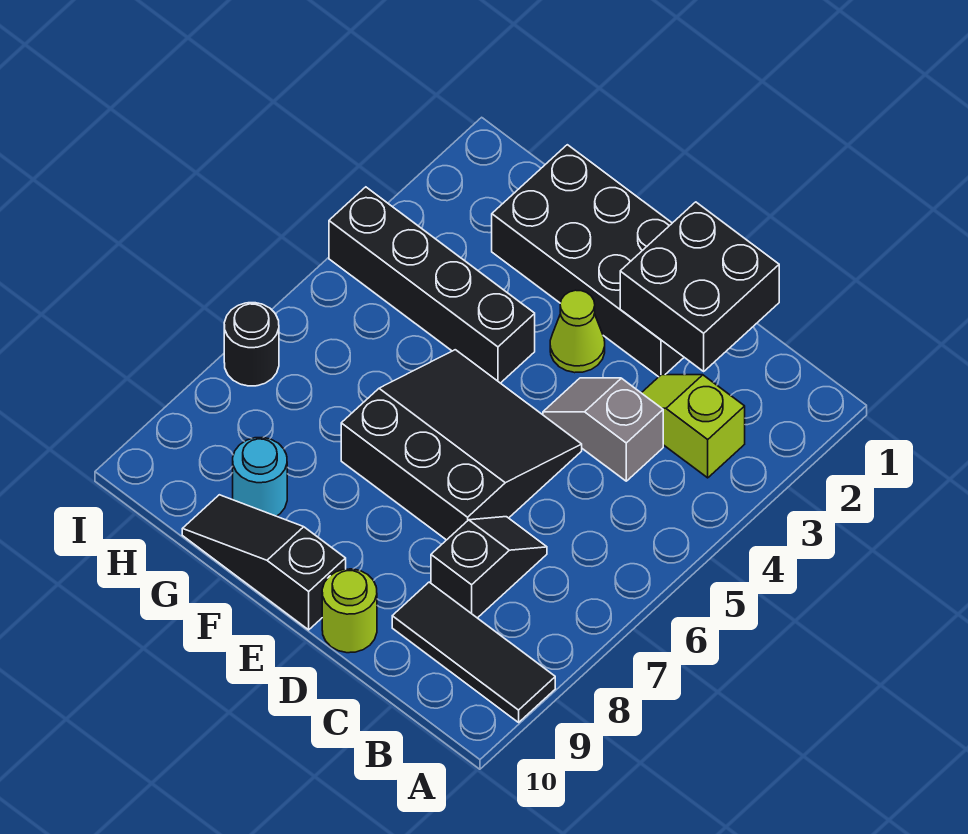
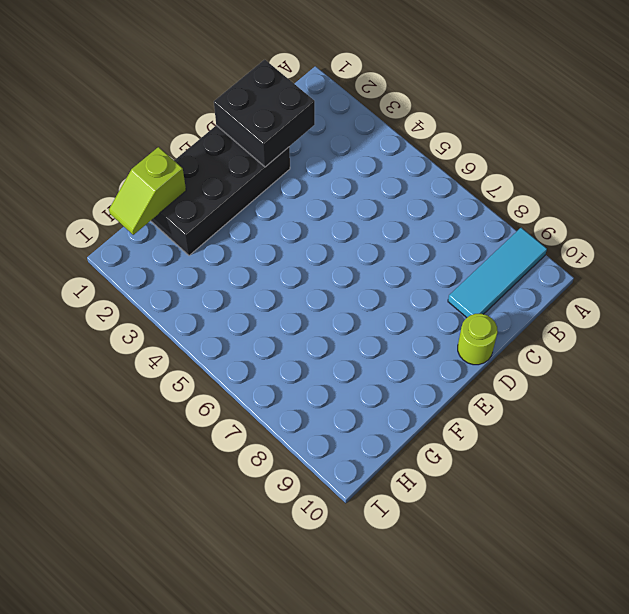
cyan tile A9:C9 level 1 -> black tile A9:C9 level 1
lime slope G1:H1 level 2 top G -> lime slope B3:C3 level 1 top B
none -> grey slope C4:D4 level 1 top C
none -> black slope C7:C8 level 1 top 8
none -> black slope D5:F7 level 1 top 7

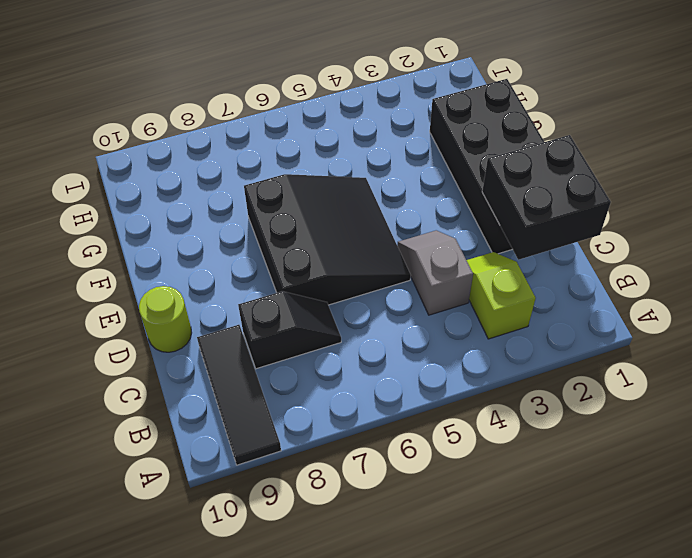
none -> lime cone E3 level 1
none -> black slope E10:G10 level 1 top E
none -> black brick F4:I4 level 1

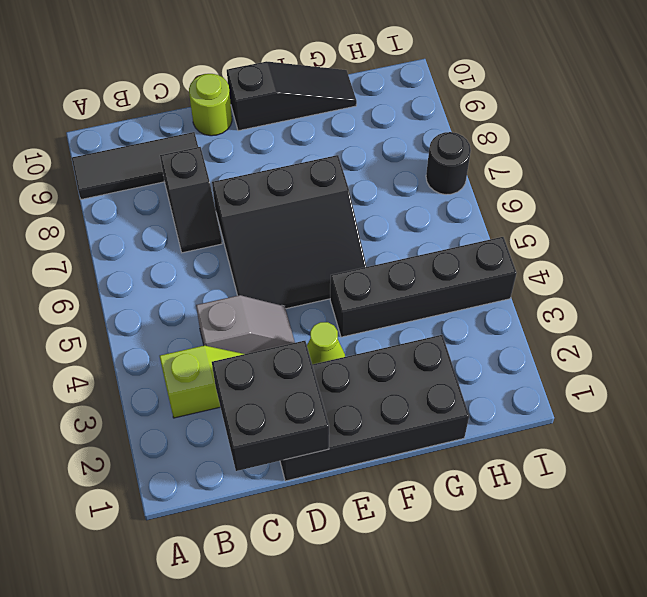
none -> cyan round brick G9 level 1

